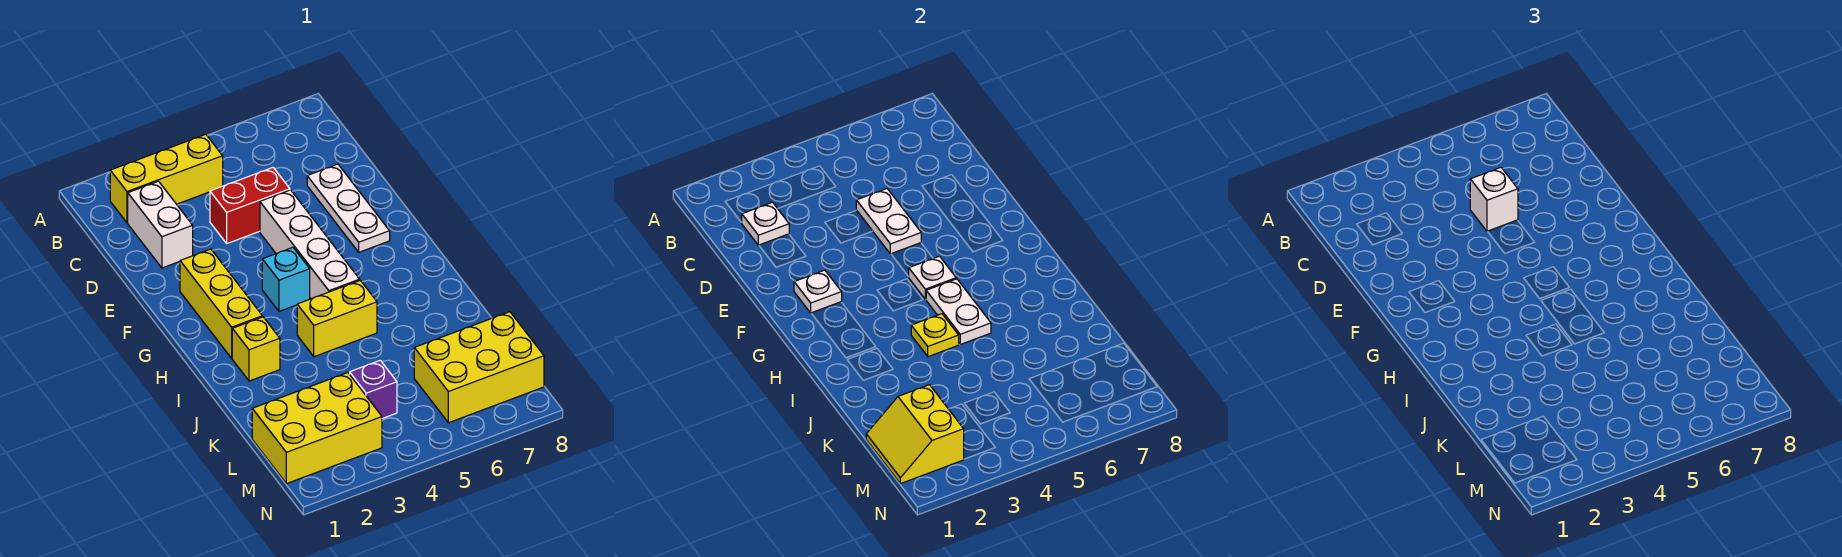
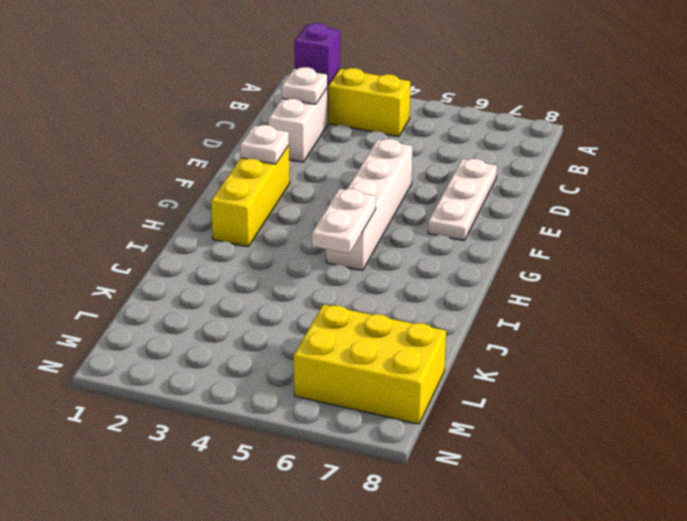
purple brick B2 level 2 -> purple brick L4 level 1
none -> red brick D4:D5 level 1
none -> cyan brick G4 level 1
none -> yellow brick I2 level 1

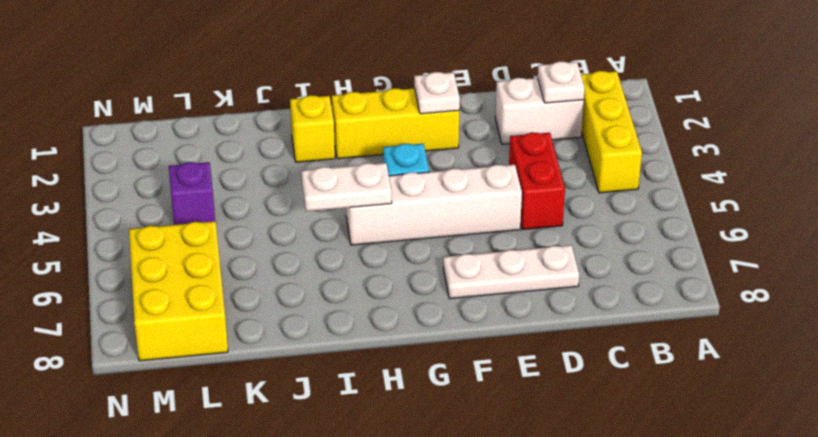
none -> yellow brick I4:I5 level 1
none -> yellow brick L1:M3 level 1
none -> white plate D5:E5 level 2

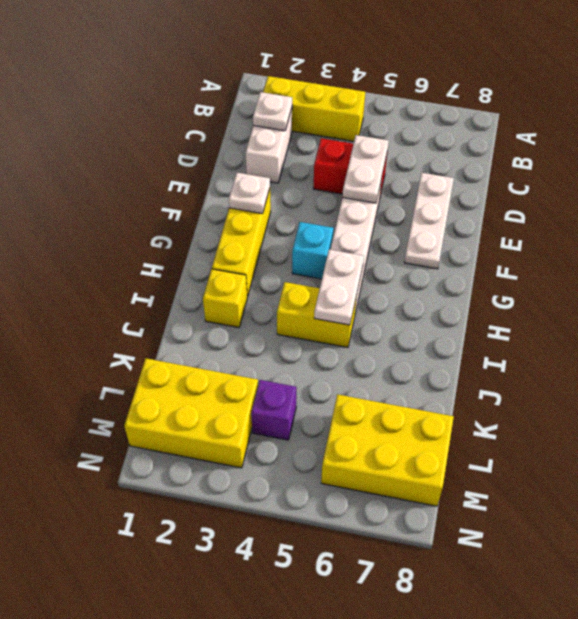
none -> white plate G5 level 2
none -> yellow plate I4 level 2
none -> yellow slope L1:M2 level 2 top 2

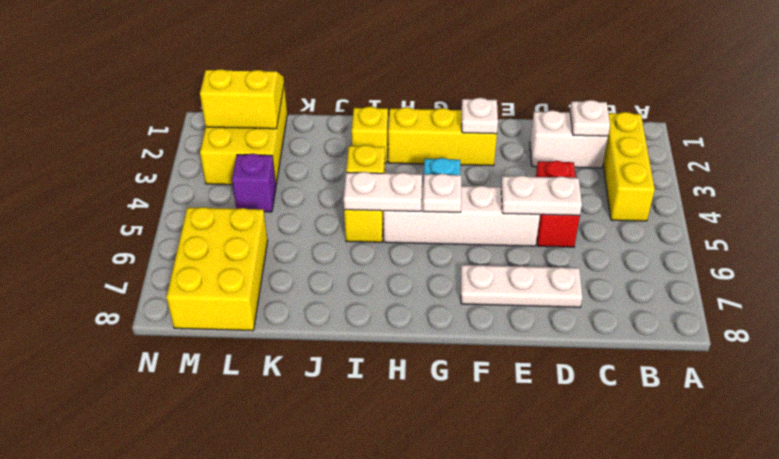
none -> white brick D5 level 3

